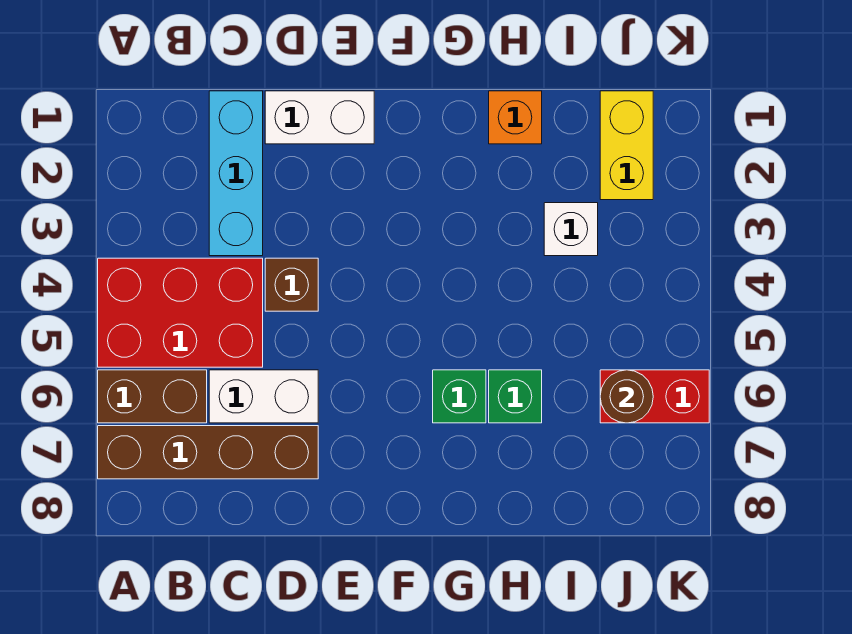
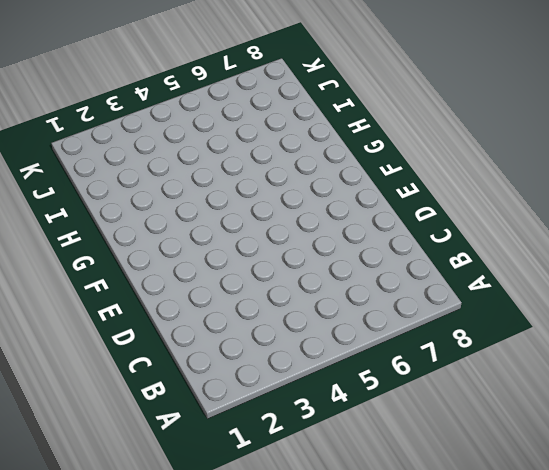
none -> red brick A4:C5 level 1
none -> brown brick A6:B6 level 1
none -> brown brick A7:D7 level 1

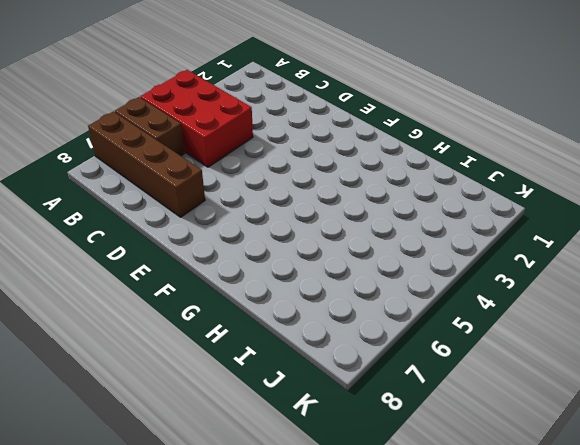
none -> cyan brick C1:C3 level 1
none -> white brick C6:D6 level 1
none -> white brick D1:E1 level 1

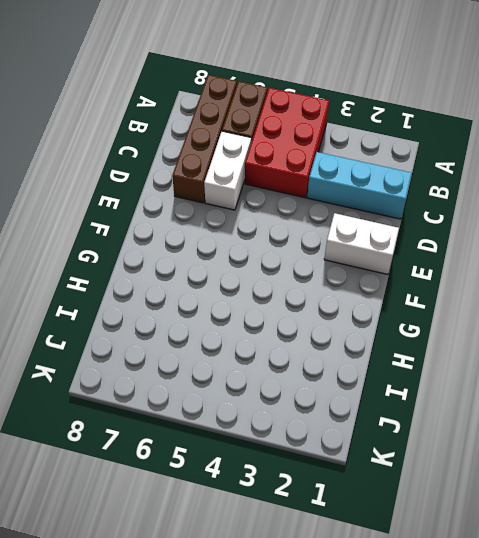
white brick E1:E2 level 1 -> white brick D1:E1 level 1
none -> brown brick D4 level 1
none -> green brick G6 level 1
none -> orange brick H1 level 1

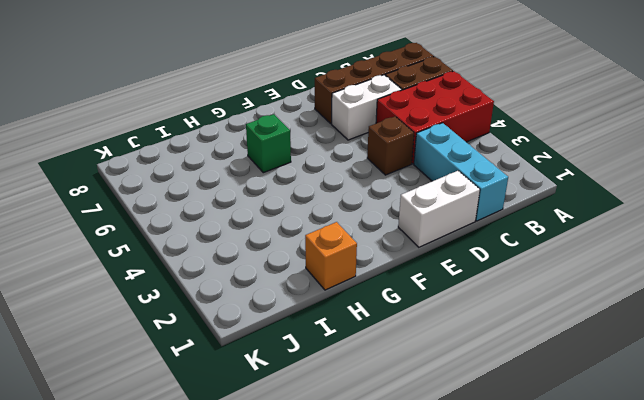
none -> green brick H6 level 1
none -> white brick I3 level 1
none -> yellow brick J1:J2 level 1

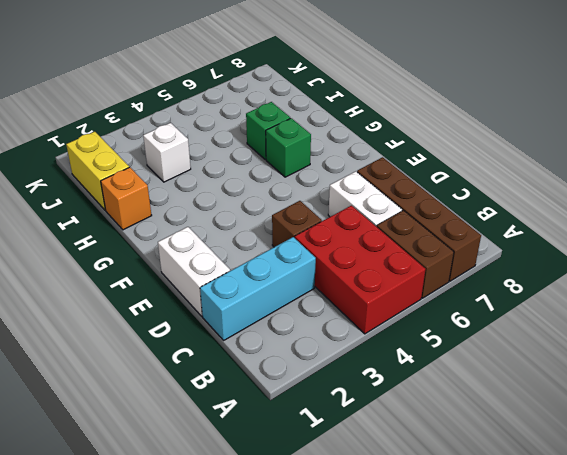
yellow brick I1:J1 level 1 -> yellow brick J1:J2 level 1
none -> red brick J6:K6 level 1
none -> brown round brick J6 level 2

